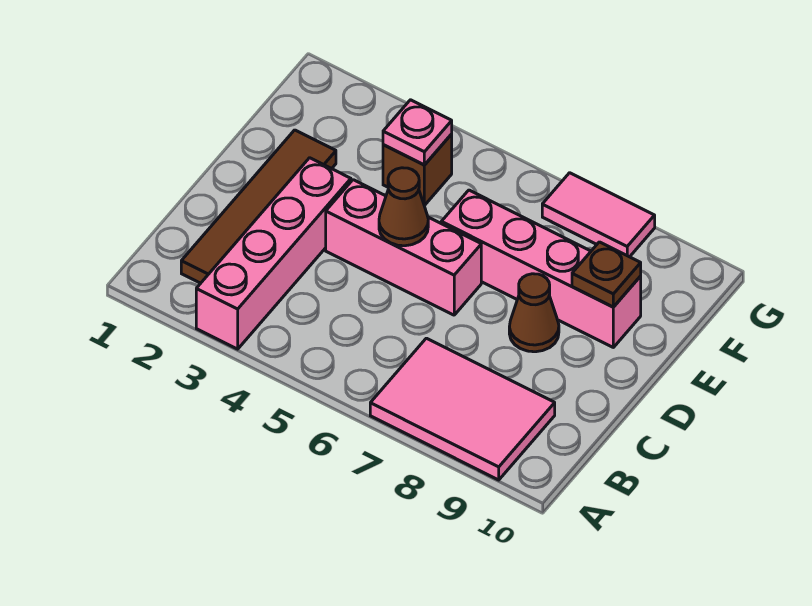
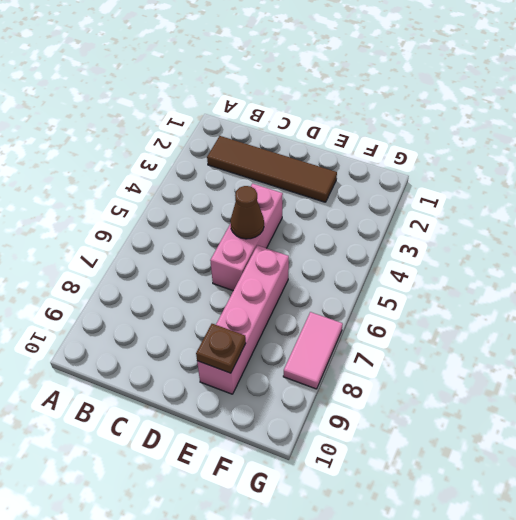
none -> pink brick A3:D3 level 1
none -> pink tile A7:B9 level 1

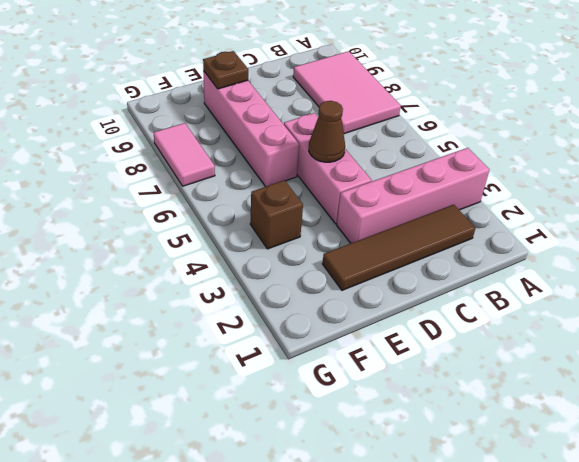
none -> brown cone D8 level 1
none -> pink plate F4 level 2

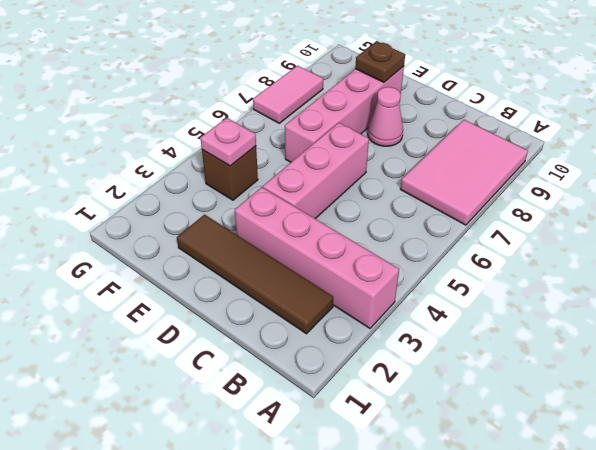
pink cone D8 level 1 -> brown cone D8 level 1
none -> brown cone D5 level 2

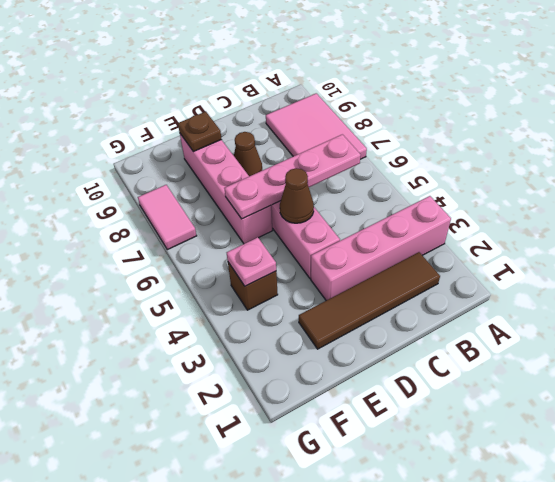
pink plate B6:E6 level 2 -> none

